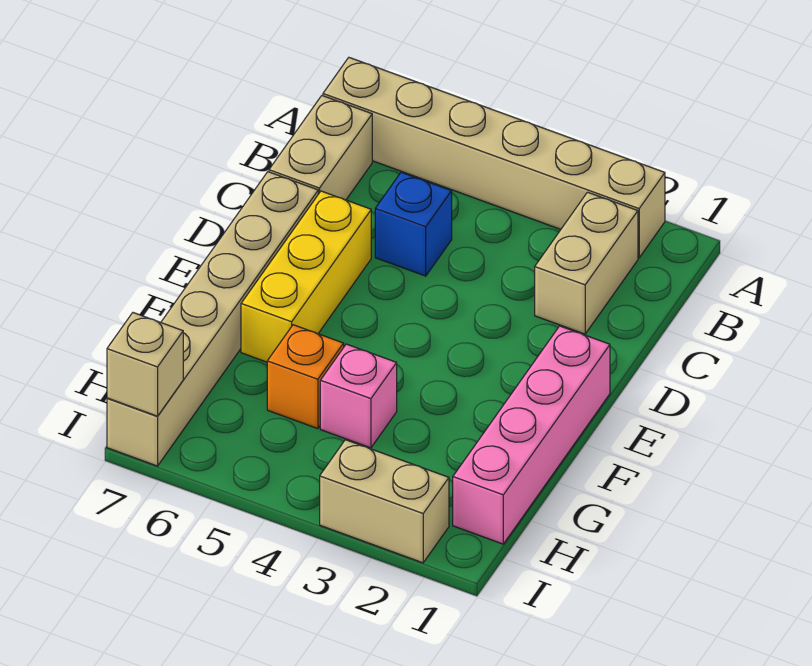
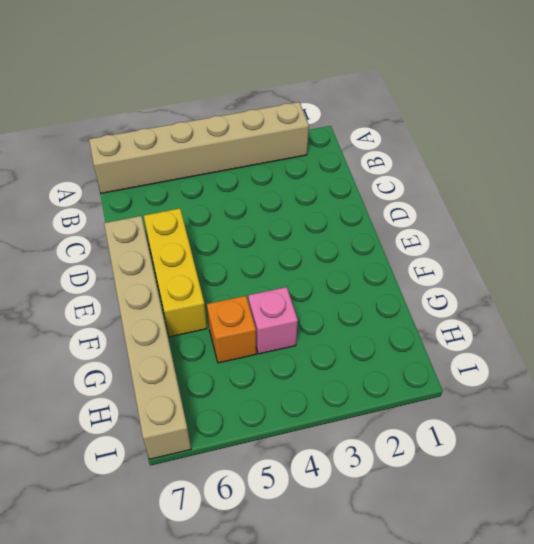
none -> tan brick B2:C2 level 1
none -> tan brick B7:C7 level 1

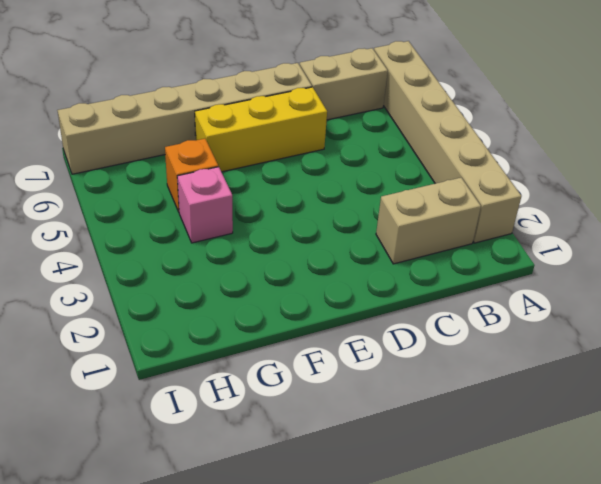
none -> blue brick C5 level 1
none -> pink brick E1:H1 level 1

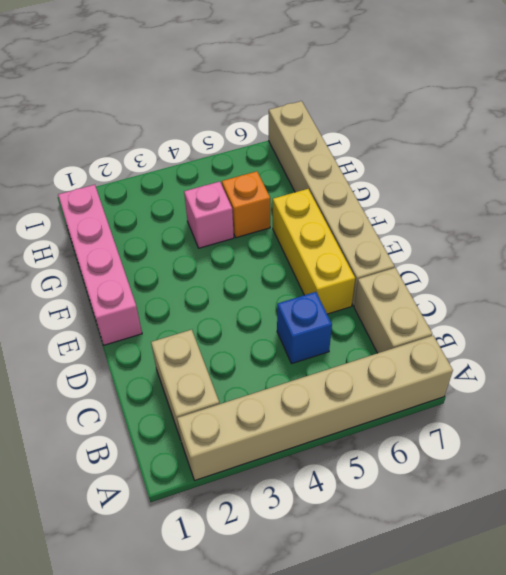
none -> tan brick I2:I3 level 1
none -> tan brick I7 level 2

